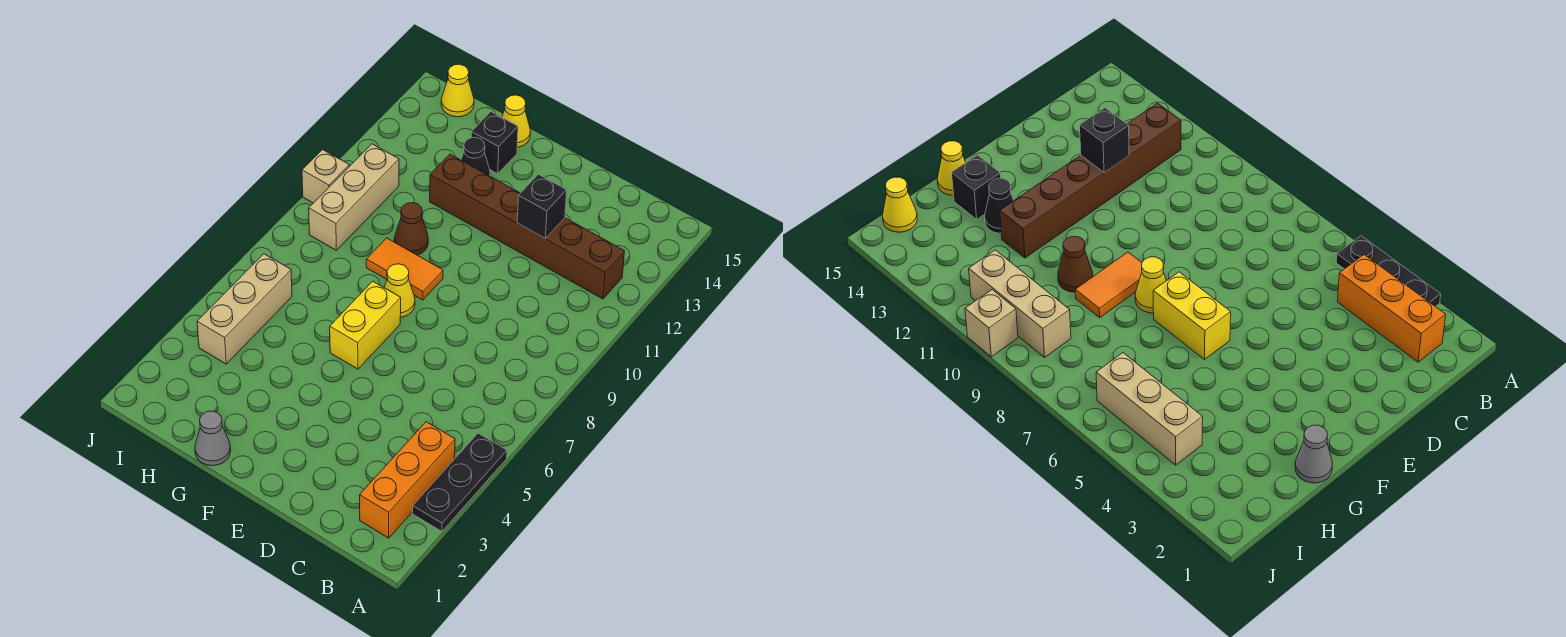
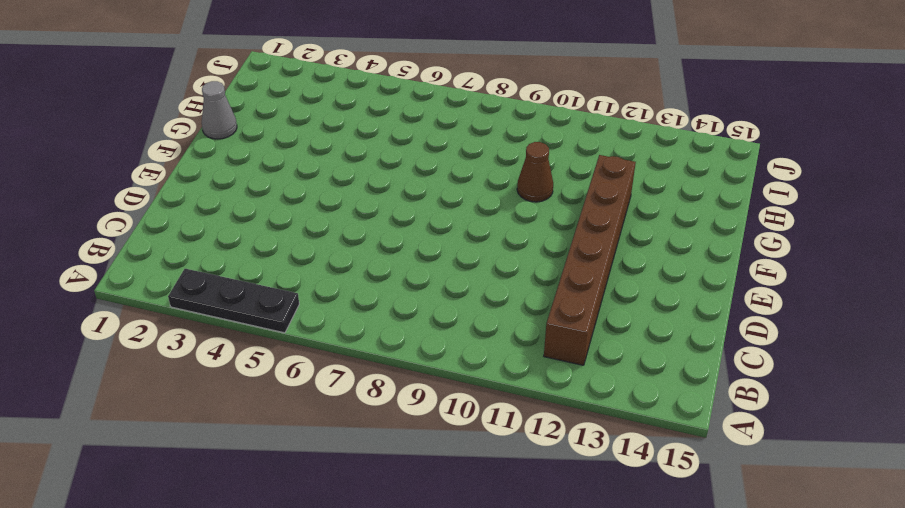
none -> orange brick B2:B4 level 1
none -> yellow brick F6:F7 level 1
none -> yellow cone F8 level 1

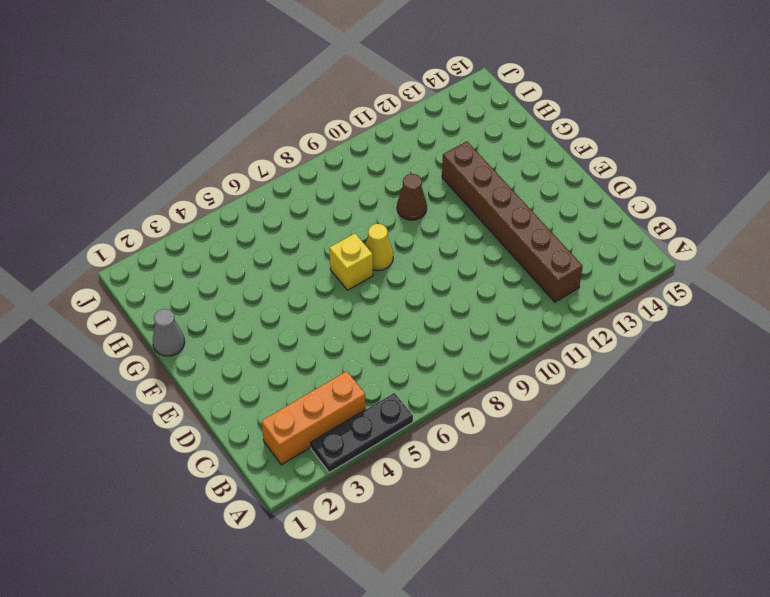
yellow brick F7 level 1 -> yellow brick F6:F7 level 1
none -> orange tile F9:G9 level 1
none -> black cone G13 level 1
none -> black brick G14 level 1

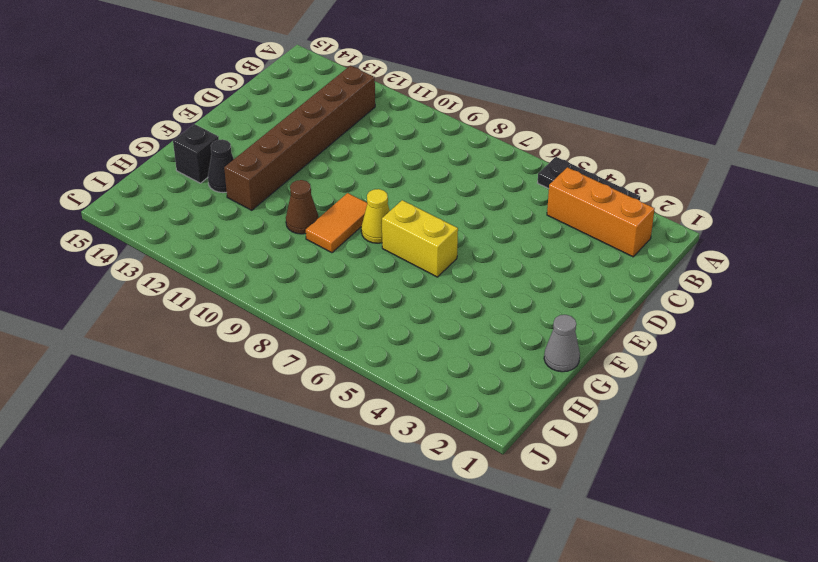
none -> yellow cone G15 level 1
none -> tan brick I4:I6 level 1
none -> tan brick I9:I11 level 1

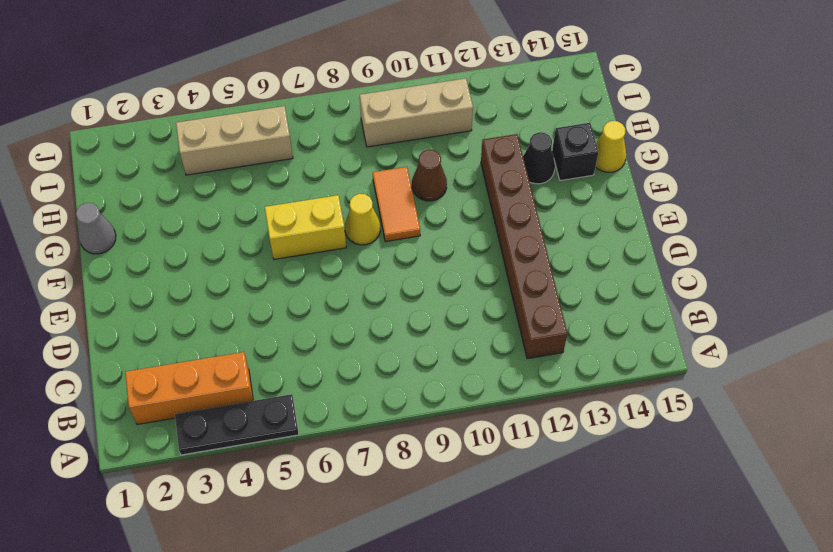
none -> yellow cone I15 level 1
none -> tan brick J10 level 1
none -> black brick D12 level 2

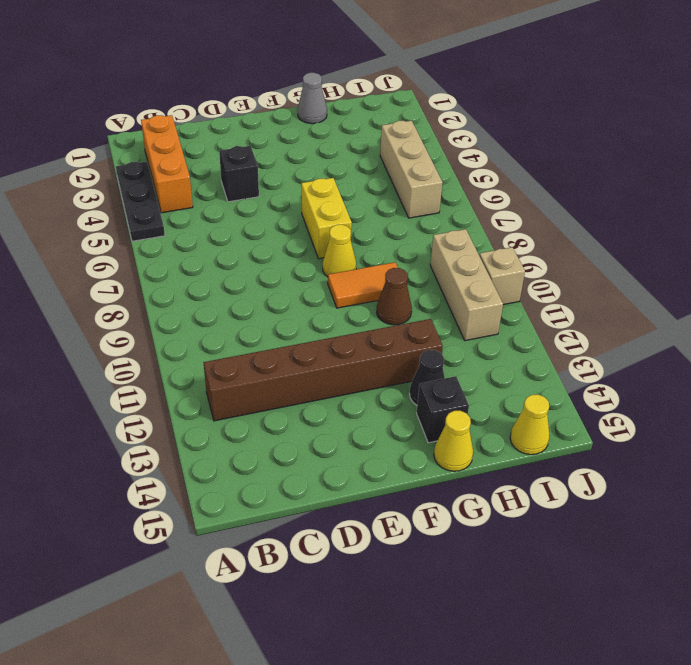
black brick D4 level 1 -> black brick D12 level 2

